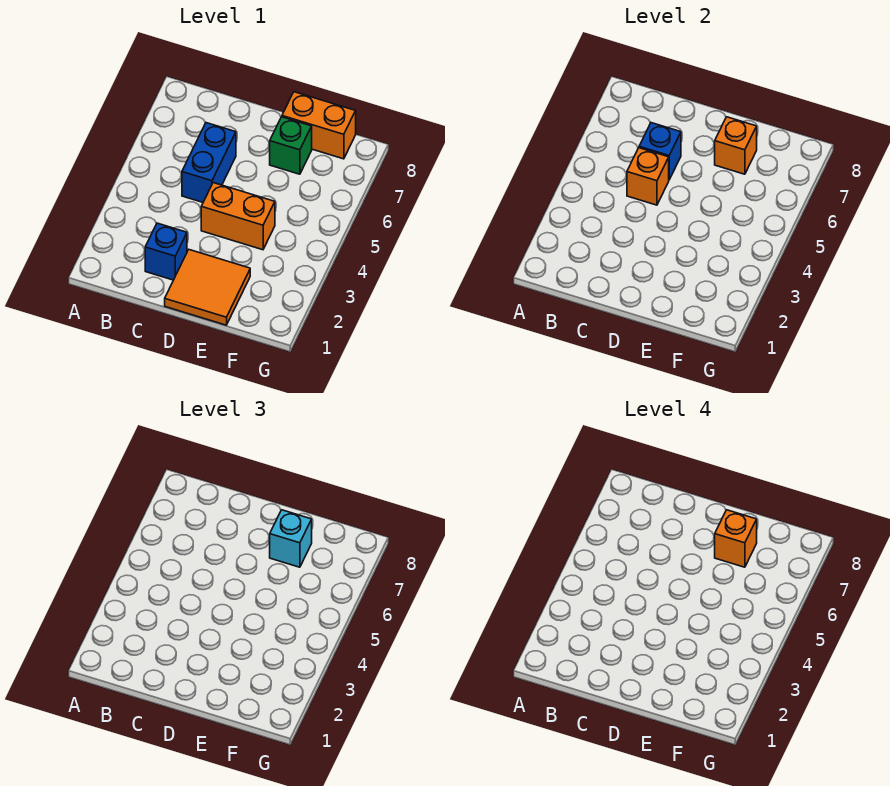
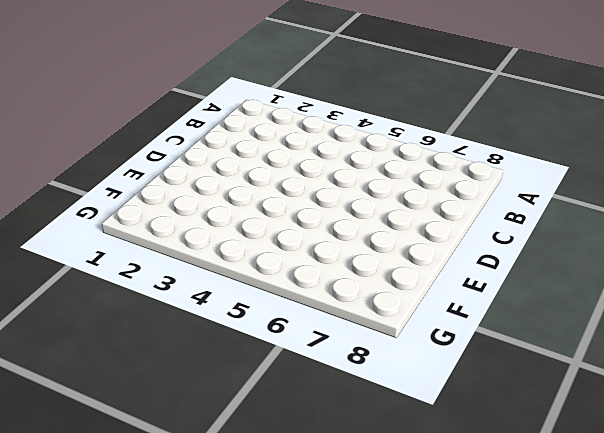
none -> blue brick C2 level 1
none -> blue brick C5:C6 level 1

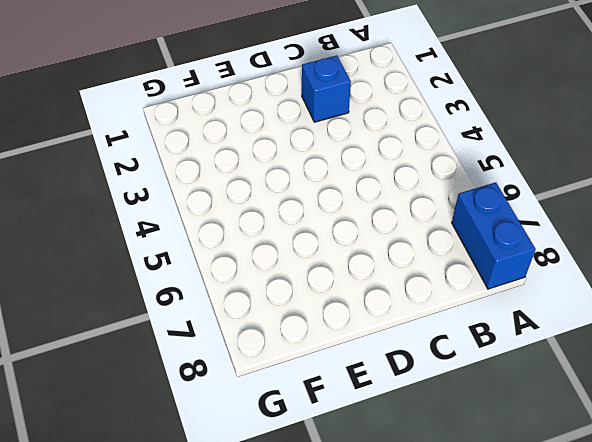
blue brick A7:A8 level 1 -> blue brick C5:C6 level 1
none -> orange tile D1:E2 level 1
none -> orange brick D4:E4 level 1

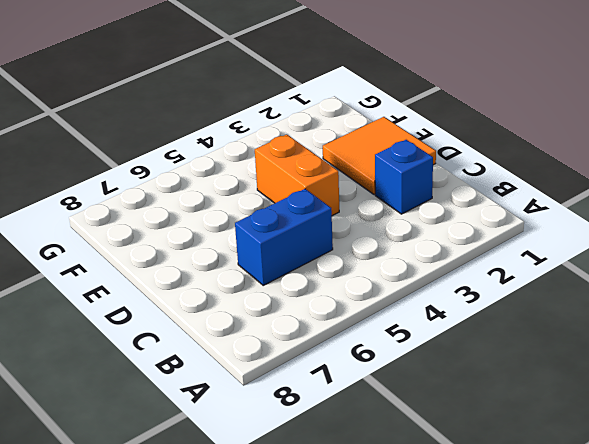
none -> green brick E7 level 1
none -> orange brick E8:F8 level 1

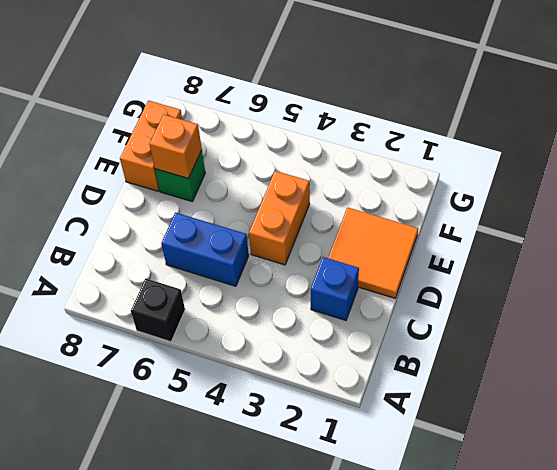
black brick A6 level 1 -> none
none -> orange brick C5 level 2
none -> blue brick C6 level 2

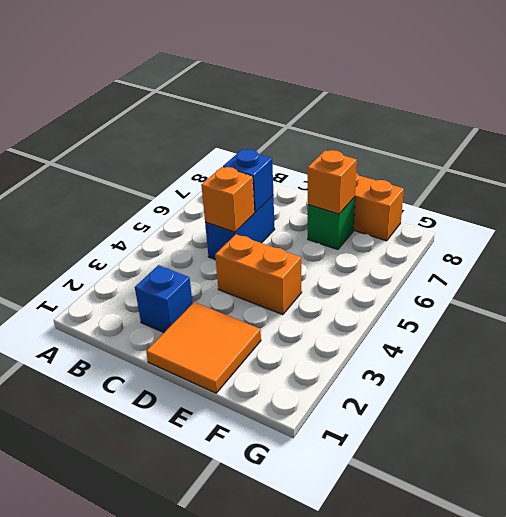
none -> cyan brick E7 level 3
none -> orange brick E7 level 4

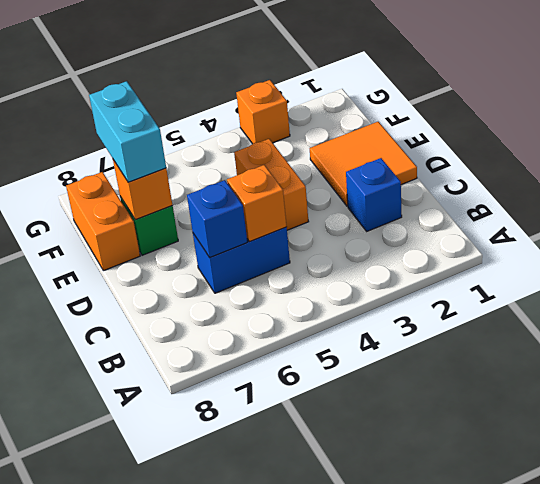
cyan brick E7:F7 level 3 -> cyan brick E7 level 3
orange brick G3 level 1 -> orange brick E7 level 4

